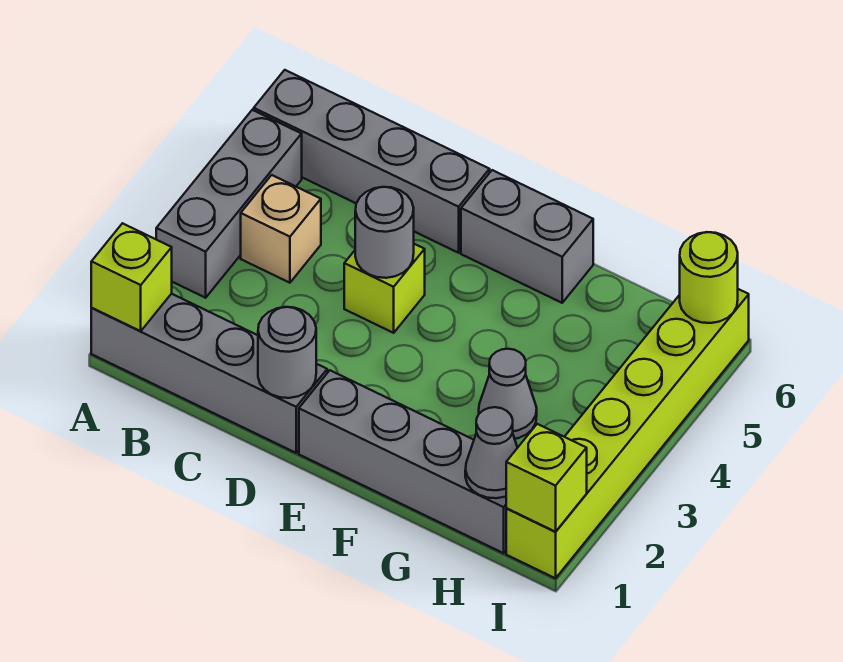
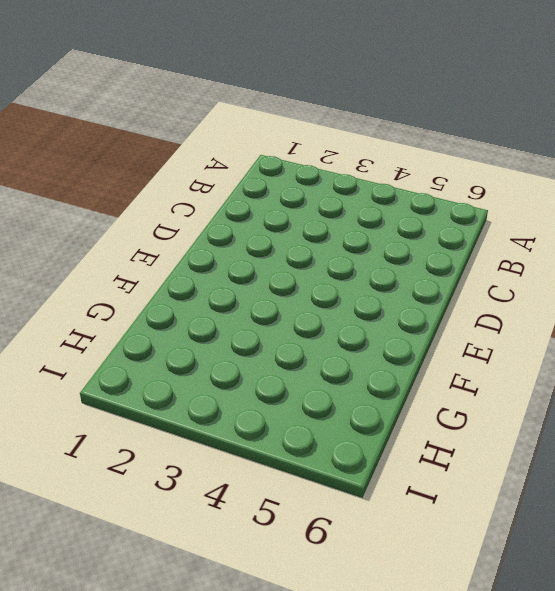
none -> grey brick A1:D1 level 1
none -> grey brick A3:A5 level 1
none -> grey brick A6:D6 level 1

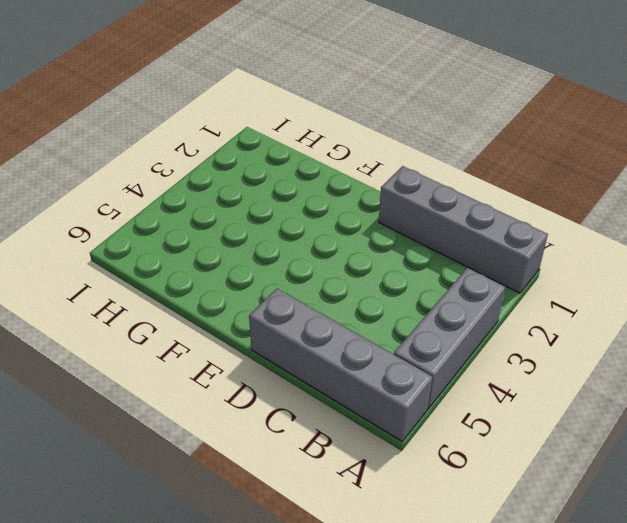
none -> tan brick B4 level 1
none -> lime brick D4 level 1
none -> grey brick E1:H1 level 1

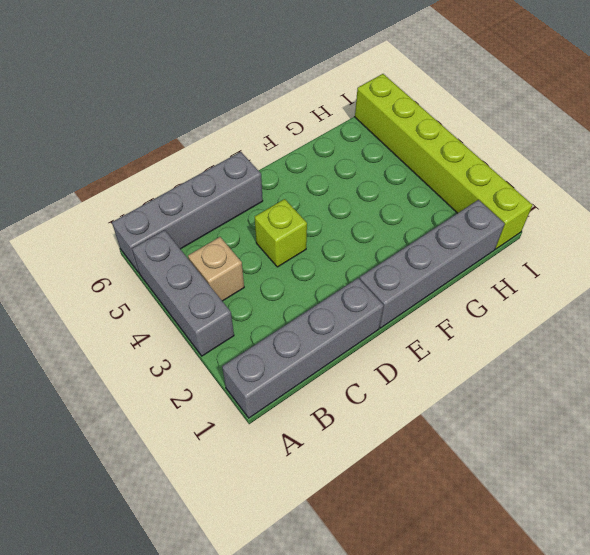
none -> grey brick E6:F6 level 1
none -> grey cone G3 level 1
none -> lime brick A1 level 2

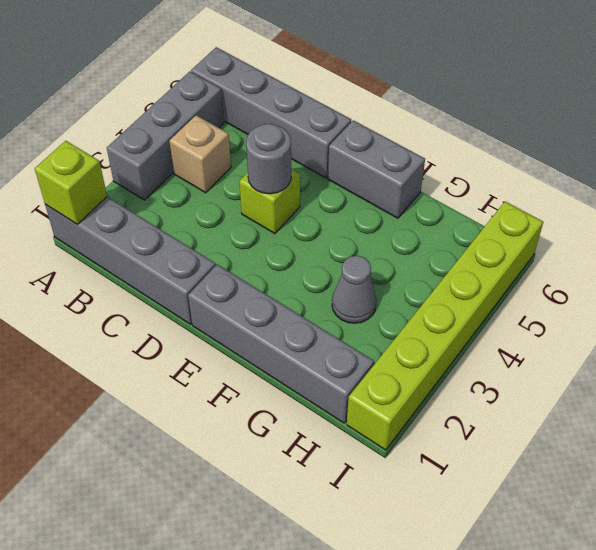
none -> grey round brick D1 level 2
none -> grey cone H1 level 2
none -> lime brick I1 level 2

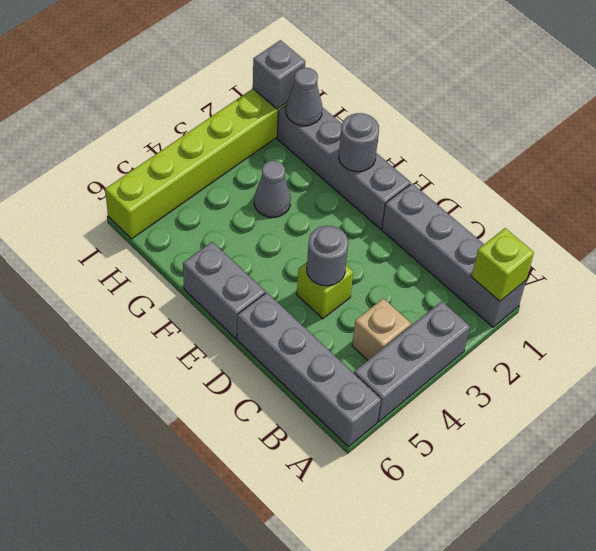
grey round brick F1 level 2 -> grey round brick D1 level 2
grey brick I1 level 2 -> lime brick I1 level 2
none -> lime round brick I6 level 2

